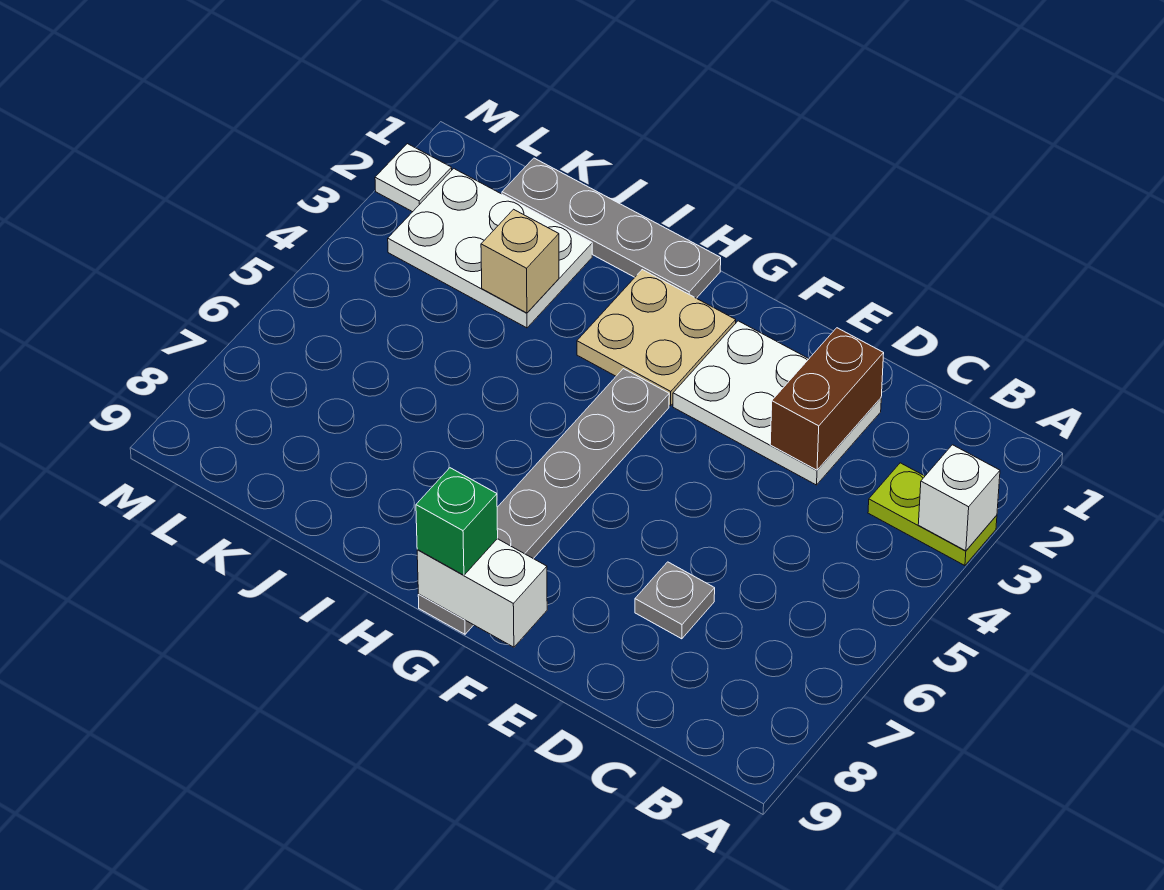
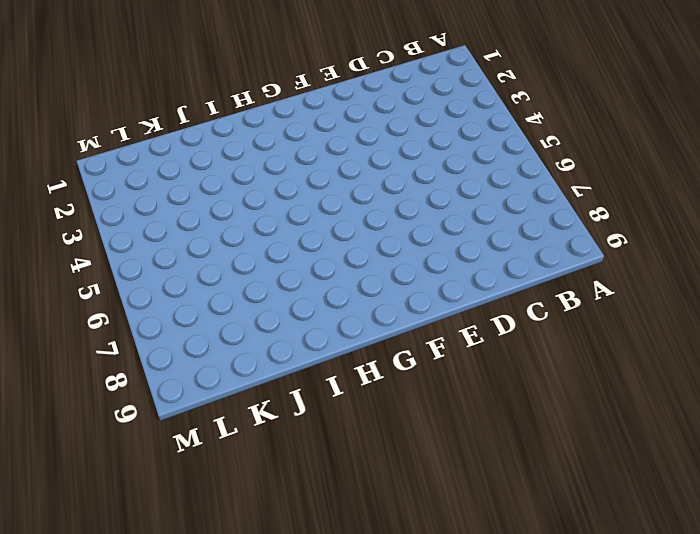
none -> lime plate A3:B3 level 1
none -> white plate D2:F3 level 1
none -> grey plate D7 level 1

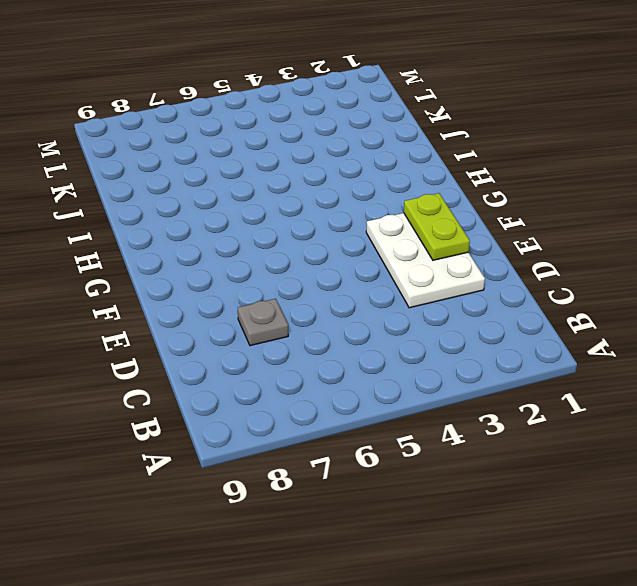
lime plate E2:F2 level 2 -> lime plate A3:B3 level 1
none -> tan plate G2:H3 level 1
none -> grey plate G4:G9 level 1
none -> grey plate H1:K1 level 1

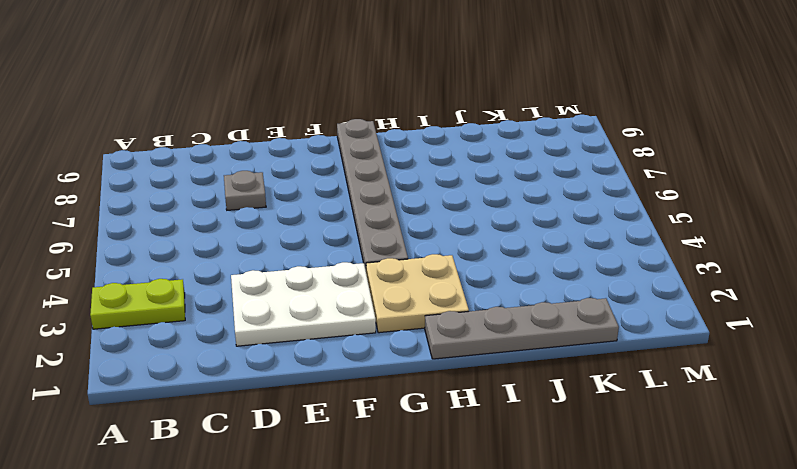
none -> white plate J2:L3 level 1
none -> white plate M2 level 1
none -> white brick A3 level 2

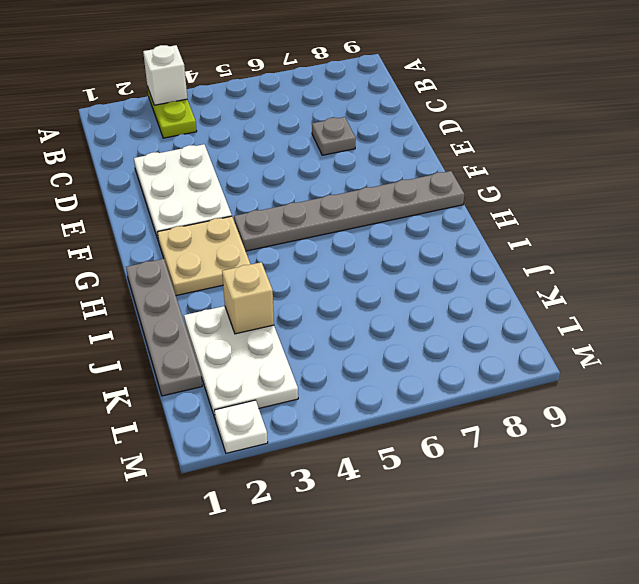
none -> brown brick D2:D3 level 2
none -> white brick F9:G9 level 2
none -> green brick G9 level 3

